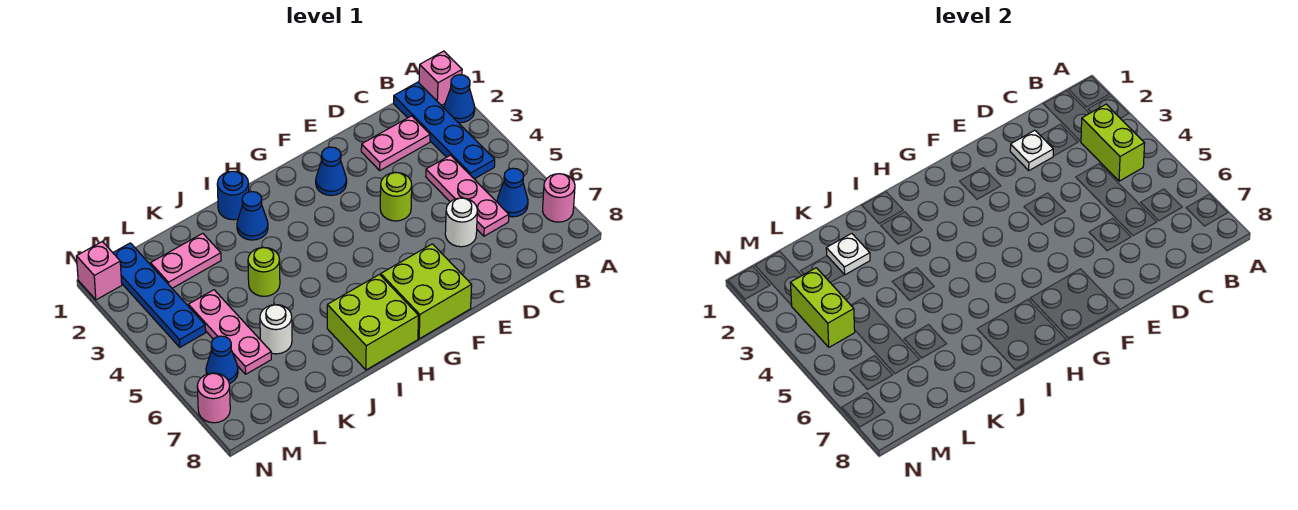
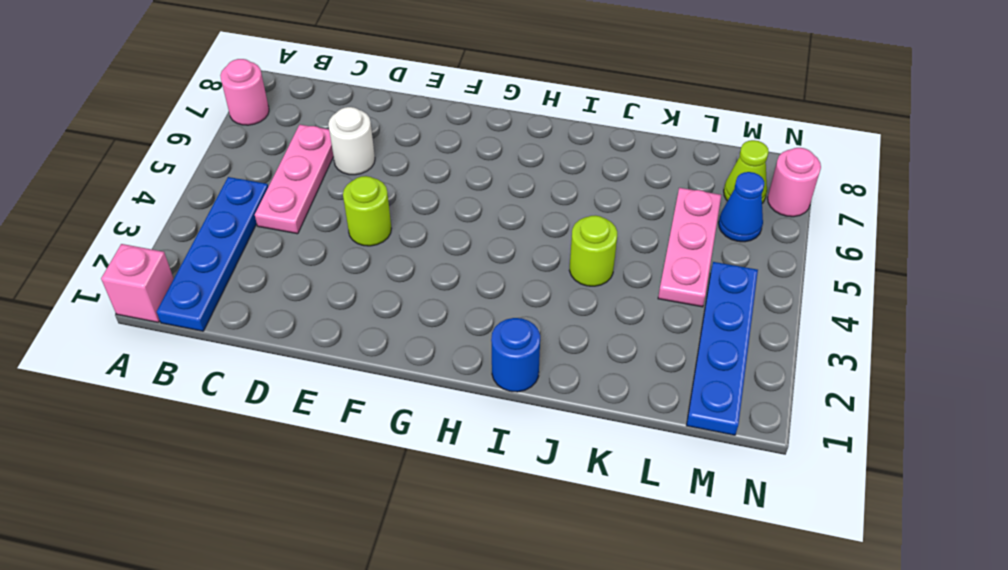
lime cone M7 level 1 -> none
none -> blue cone A2 level 1
none -> blue cone B6 level 1
none -> pink plate C2:D2 level 1

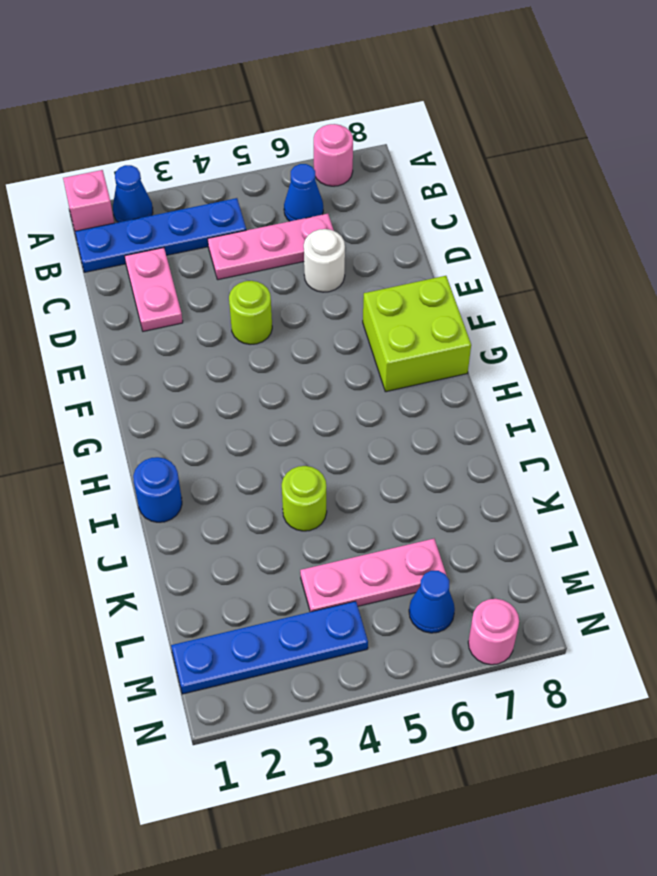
none -> blue cone F2 level 1
none -> lime brick H7:I8 level 1
none -> blue cone I2 level 1

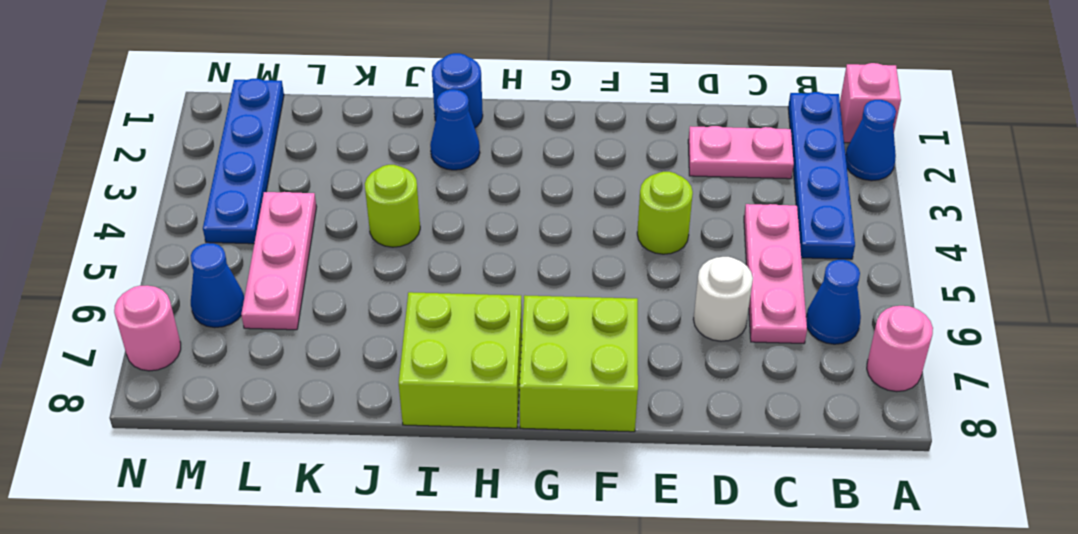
none -> blue cone F2 level 1
none -> pink plate K2:L2 level 1
none -> white round brick K6 level 1

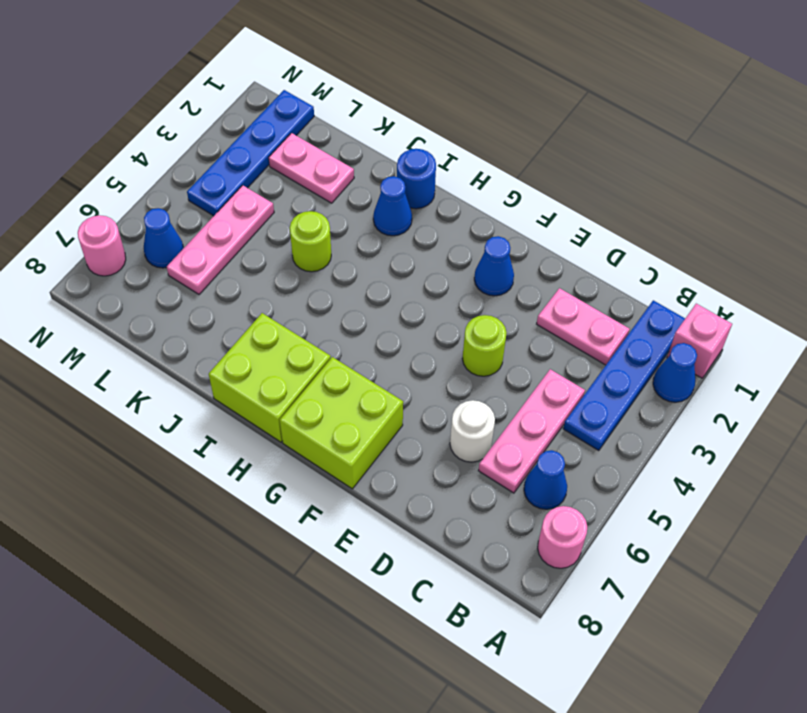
none -> white round brick K6 level 1
none -> pink brick N1 level 1
none -> lime brick B3:B4 level 2

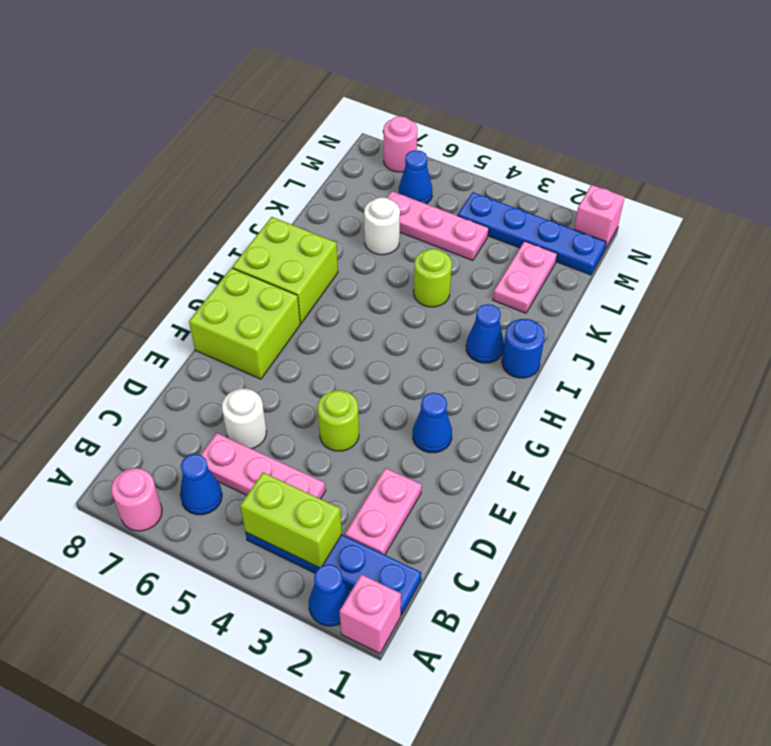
none -> white plate D2 level 2
none -> white plate K2 level 2
none -> lime brick M3:M4 level 2

